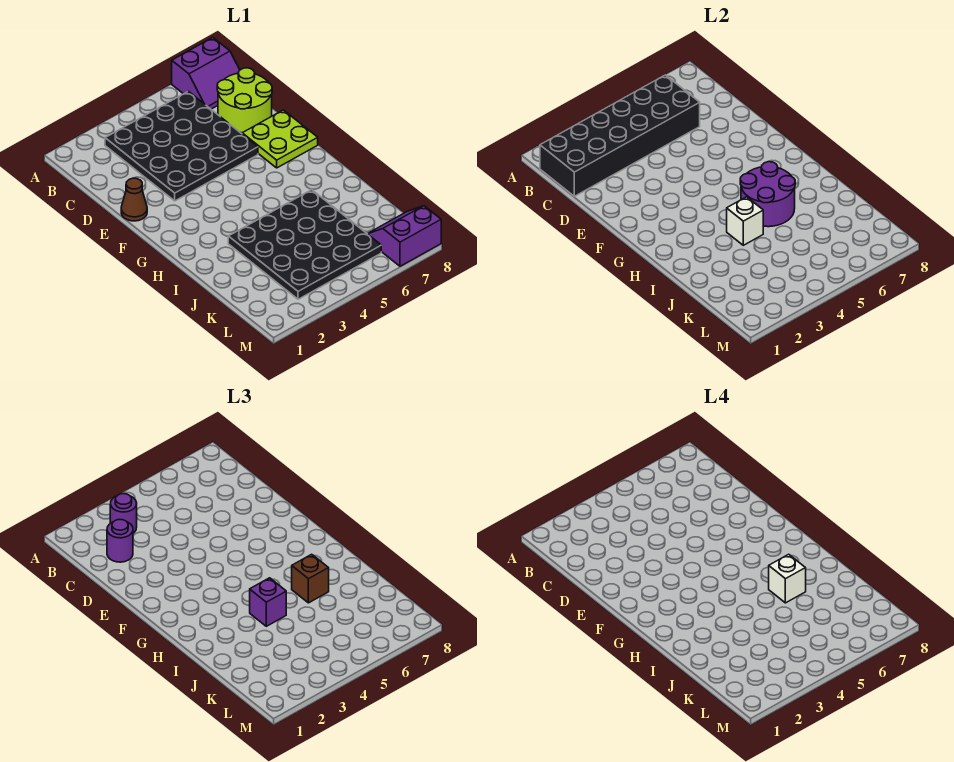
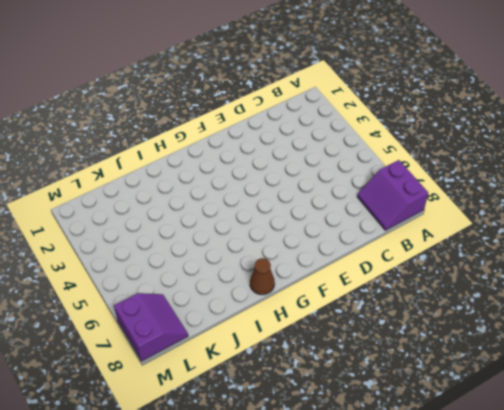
brown cone H8 level 1 -> brown cone E1 level 1
none -> black plate B3:E6 level 1
none -> lime round brick C7:D8 level 1
none -> lime plate E7:F8 level 1

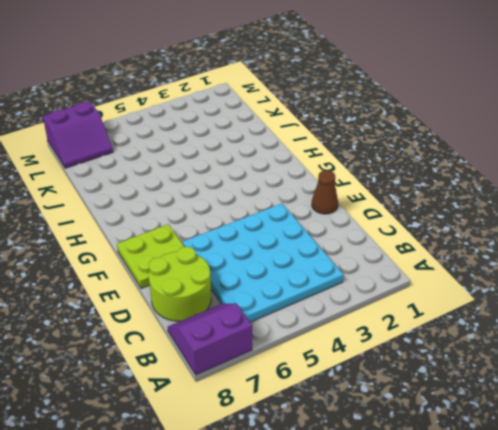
cyan plate B3:E6 level 1 -> black plate B3:E6 level 1
none -> black plate I3:L6 level 1
none -> black brick B1:C6 level 2
none -> purple round brick H5:I6 level 2

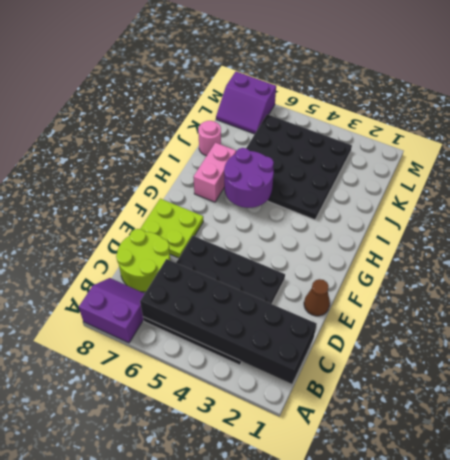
pink brick H7:I7 level 1 -> none
pink round brick J8 level 1 -> none
none -> white brick I4 level 2
none -> purple round brick B3 level 3
none -> purple round brick C2 level 3

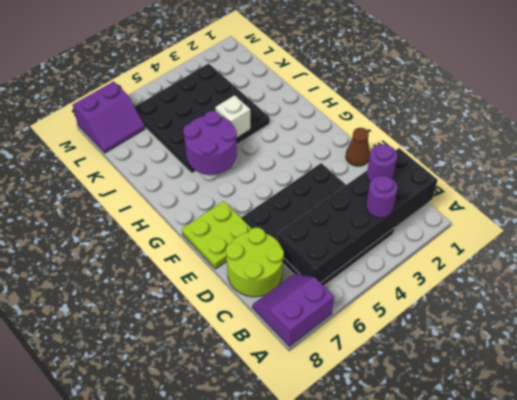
none -> purple brick I4 level 3
none -> brown brick I6 level 3
none -> white brick I6 level 4

